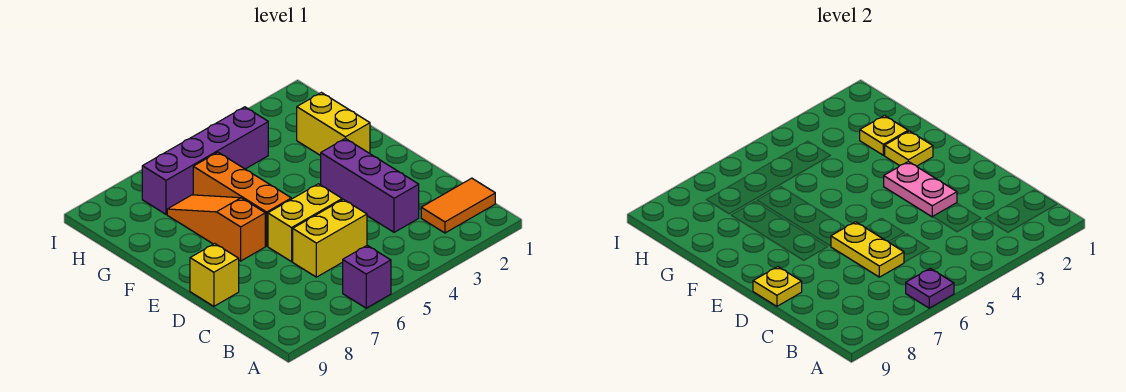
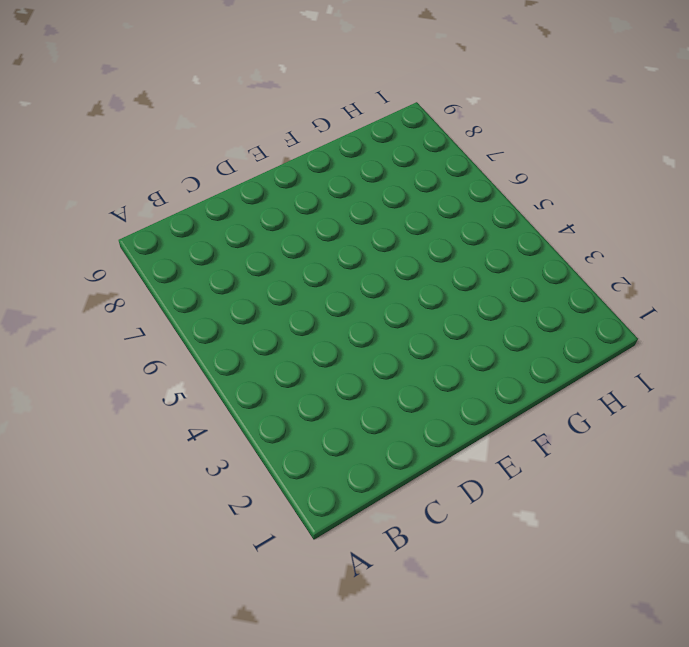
none -> purple brick A6 level 1
none -> orange tile B1:B2 level 1
none -> purple brick C3:E3 level 1

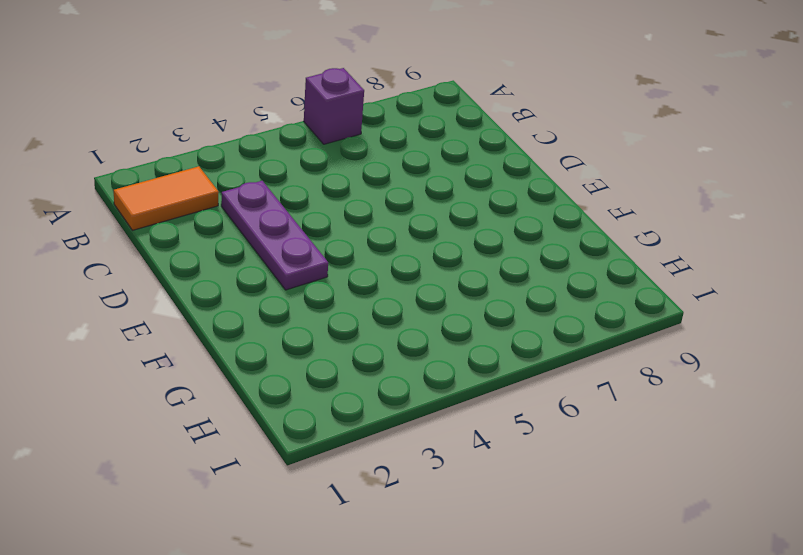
purple plate C3:E3 level 1 -> purple brick C3:E3 level 1
none -> yellow brick C5:C6 level 1
none -> yellow brick D5:D6 level 1
none -> yellow brick D9 level 1

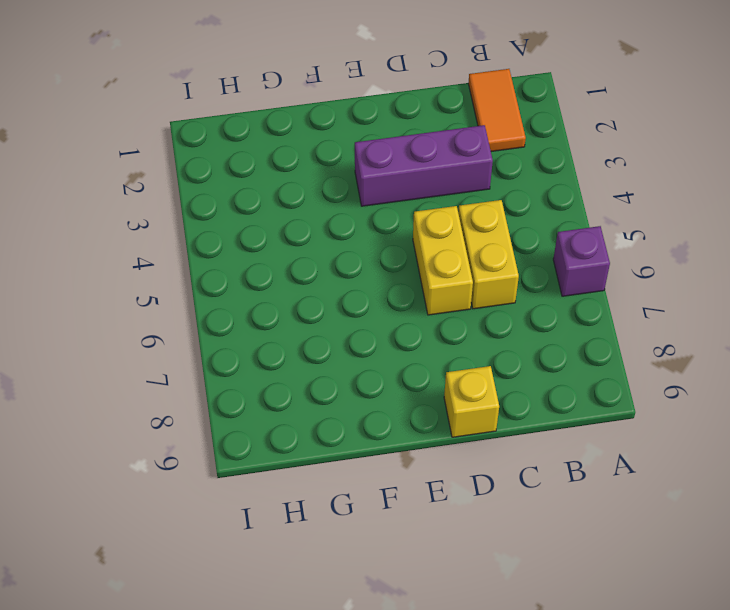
none -> orange brick E6:G6 level 1
none -> orange slope E7:G7 level 1 top E
none -> yellow brick F2:G2 level 1

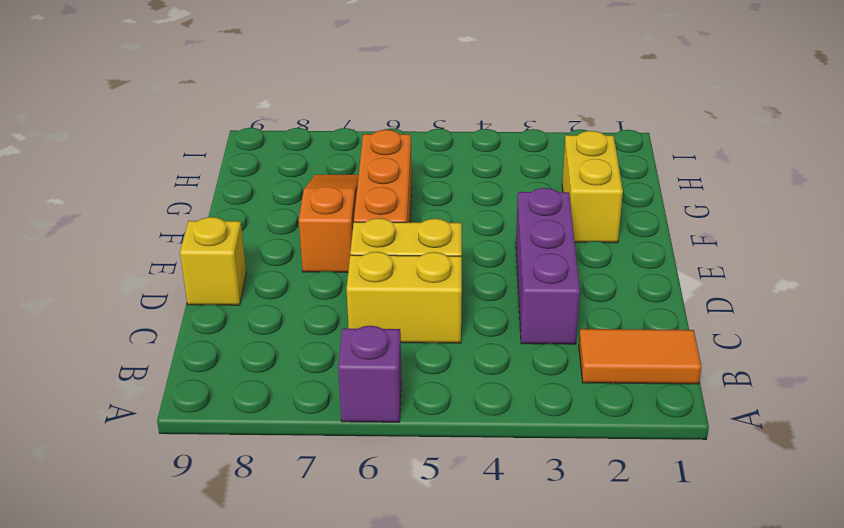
none -> purple brick H4:H7 level 1
none -> purple plate A6 level 2
none -> yellow plate C6:D6 level 2

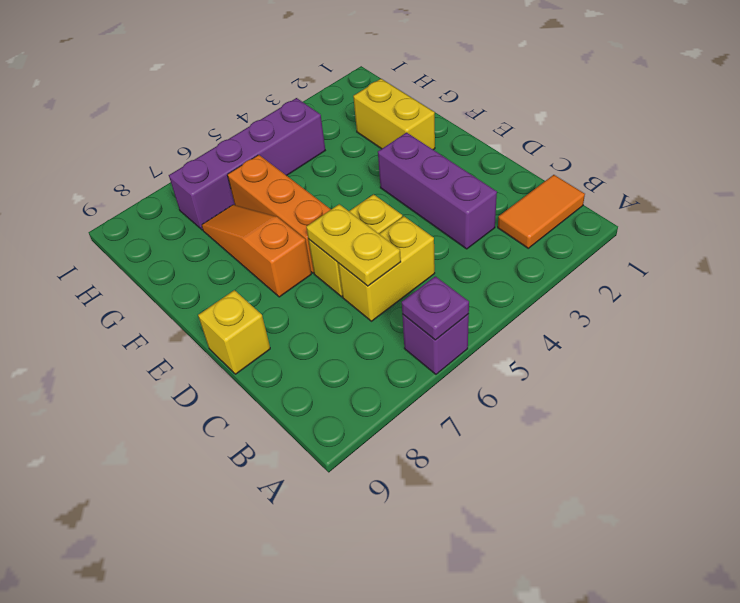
none -> pink plate D3:E3 level 2
none -> yellow plate D9 level 2
none -> yellow plate F2 level 2

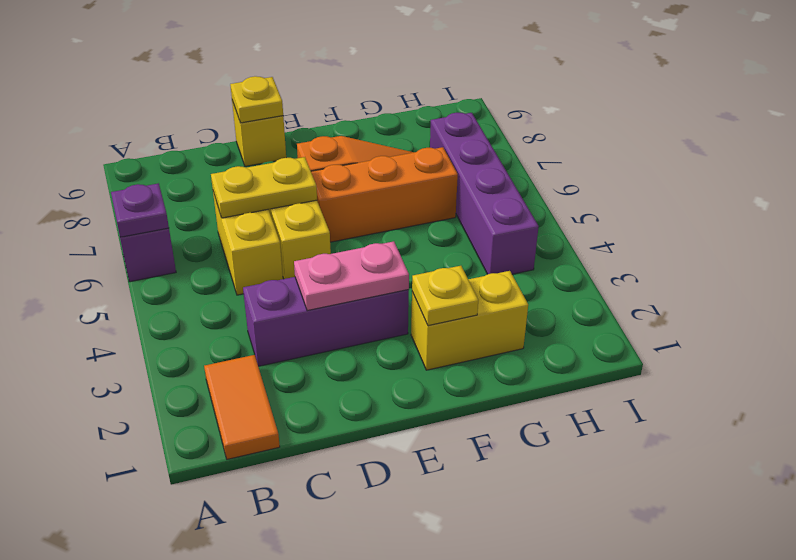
none -> yellow plate G2 level 2

